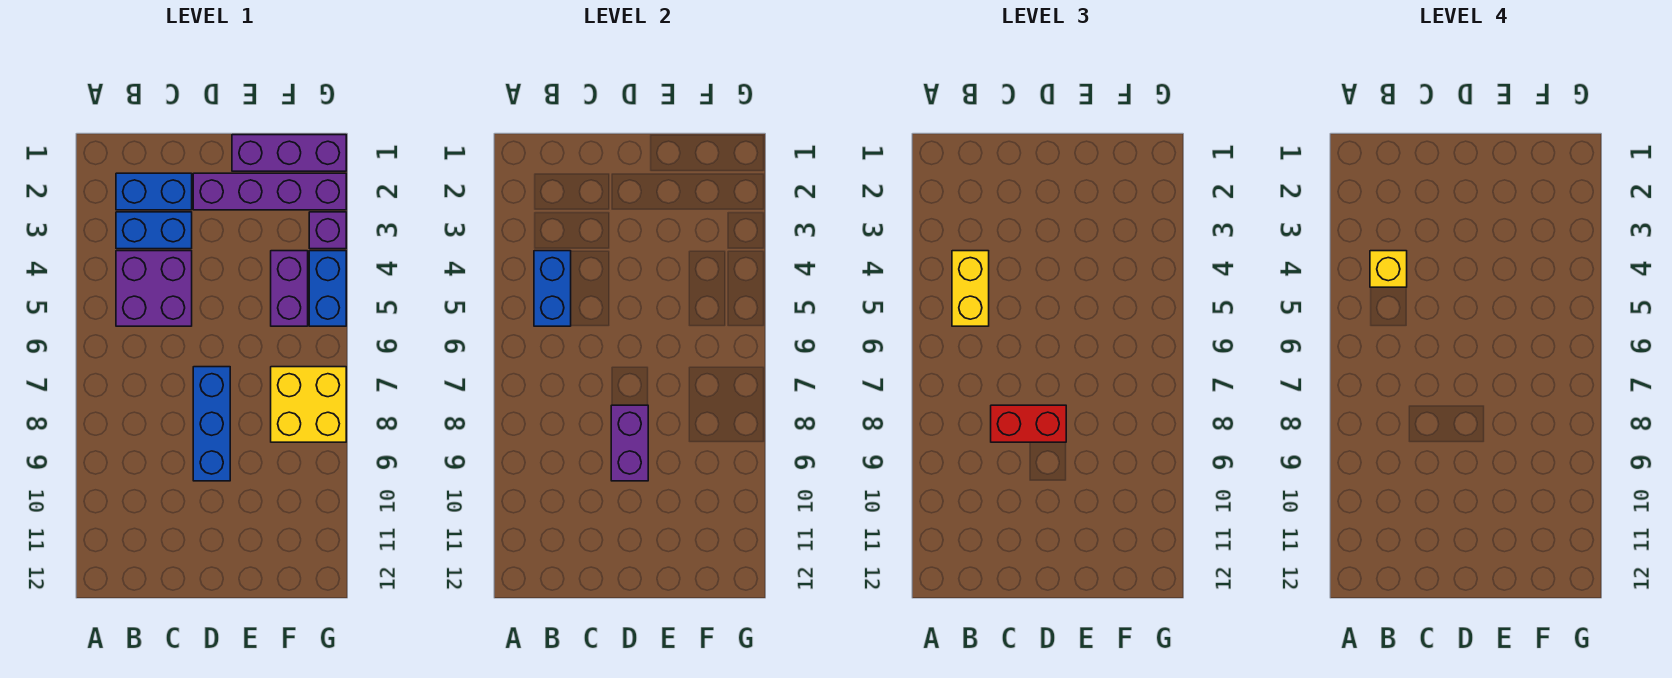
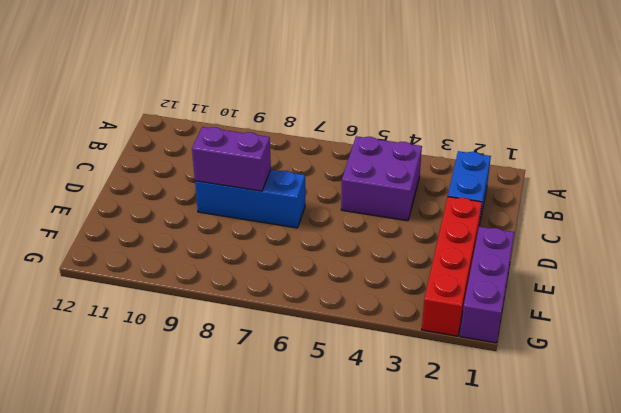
red brick D2:G2 level 1 -> purple brick D2:G2 level 1
none -> blue brick B3:C3 level 1
none -> purple brick F4:F5 level 1
none -> yellow brick F7:G8 level 1

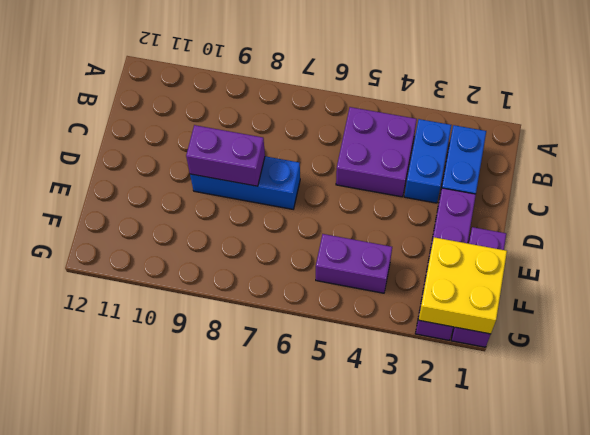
yellow brick F1:G2 level 2 -> yellow brick F7:G8 level 1
none -> purple brick G3 level 1
none -> blue brick G4:G5 level 1
none -> blue brick B4:B5 level 2

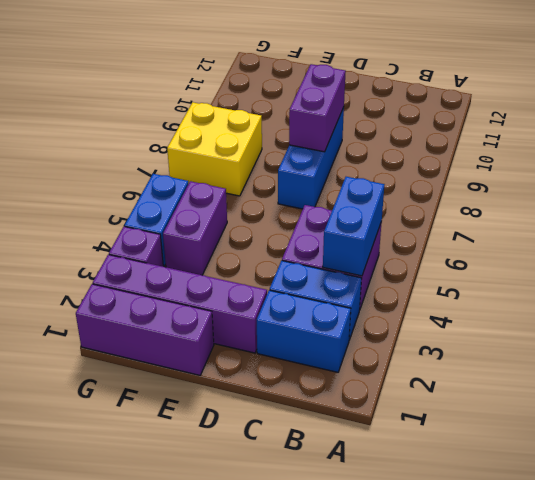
none -> yellow brick B4:B5 level 3
none -> red brick C8:D8 level 3
none -> yellow brick B4 level 4

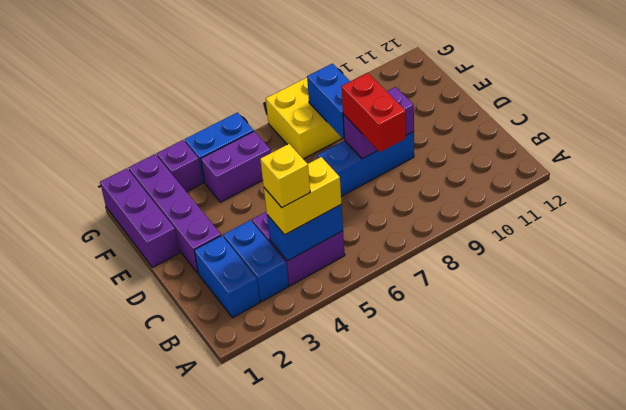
blue brick E8:F8 level 2 -> none

